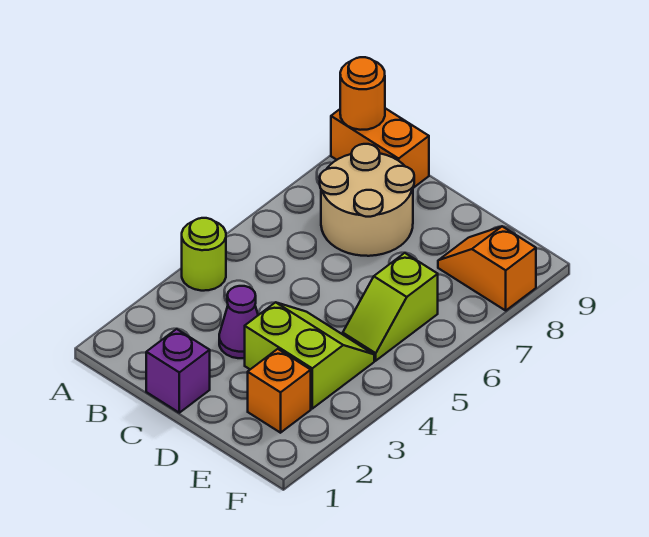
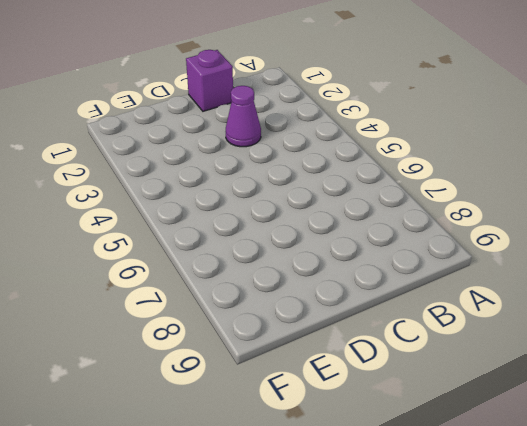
none -> lime round brick A4 level 1
none -> orange brick A9:B9 level 1

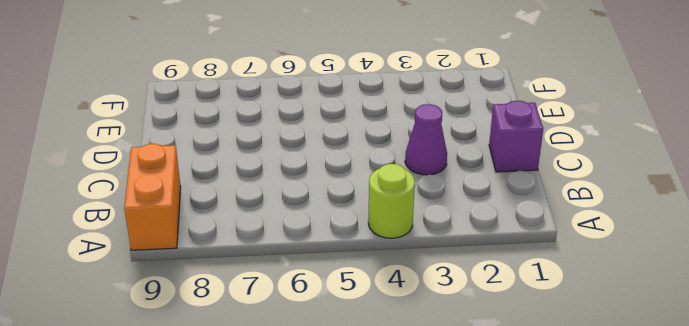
none -> tan round brick B7:C8 level 1
none -> lime slope D3:E4 level 1 top 3

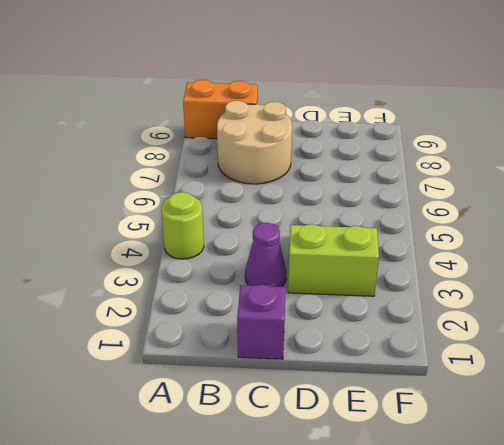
none -> orange brick E2 level 1
none -> lime slope E5:E6 level 1 top 6

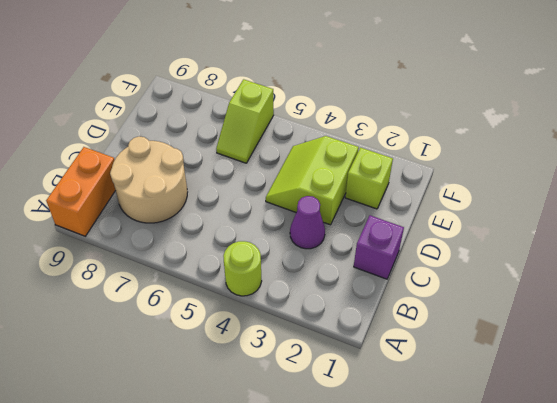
lime brick E2 level 1 -> orange brick E2 level 1
lime slope E6:F6 level 1 top F -> lime slope E5:E6 level 1 top 6
none -> orange slope E8:F8 level 1 top F
none -> orange round brick A9 level 2

